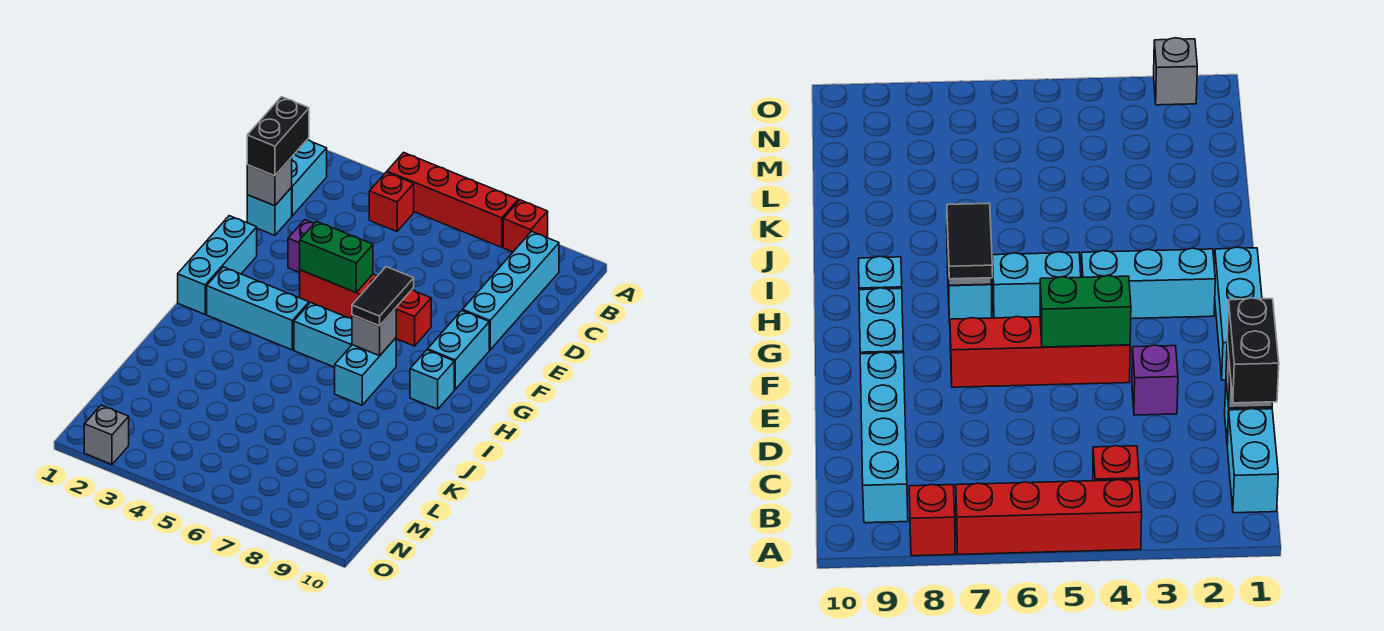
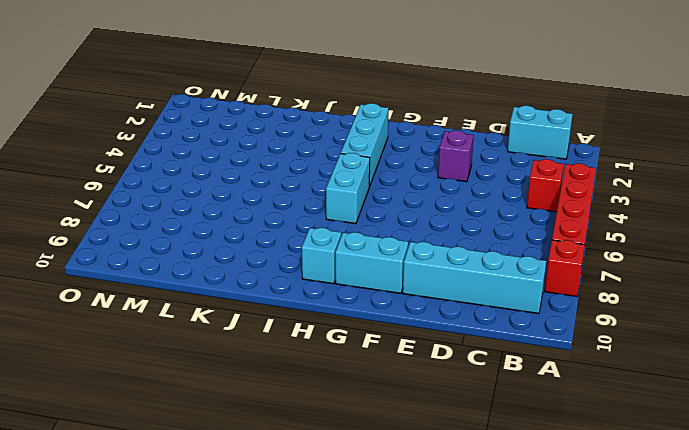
none -> cyan brick D1 level 1
none -> cyan brick F1:H1 level 1
none -> red brick F4:F7 level 1

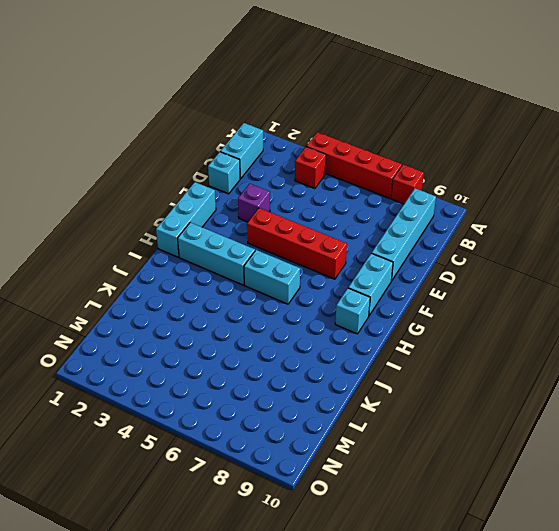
none -> cyan brick H7:I7 level 1
none -> grey brick O2 level 1
none -> grey brick D1 level 2

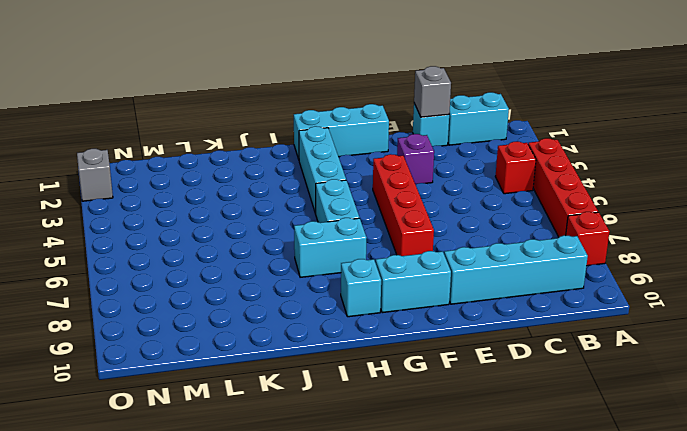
none -> green brick F4:F5 level 2
none -> grey brick H7 level 2
none -> black brick C1:D1 level 3

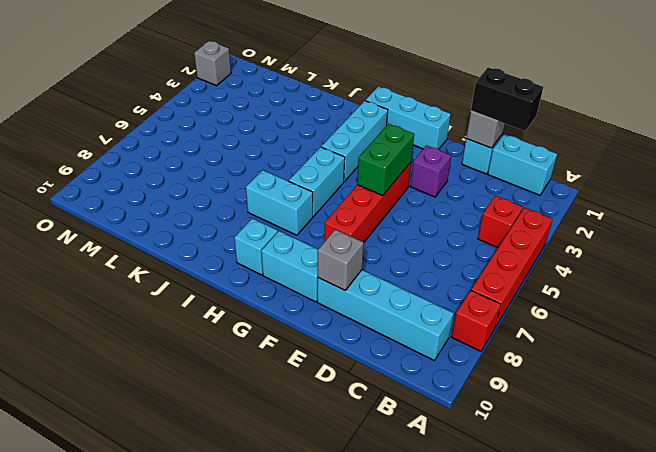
grey brick E9 level 2 -> grey brick H7 level 2
none -> black tile G7:H7 level 3

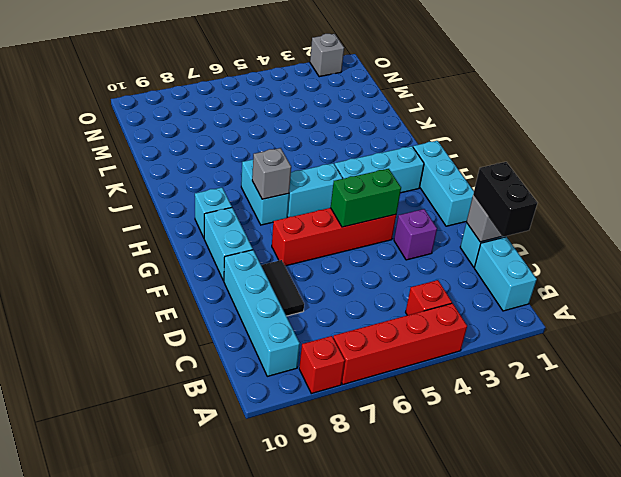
black tile D8:E8 level 1 -> black tile G7:H7 level 3

